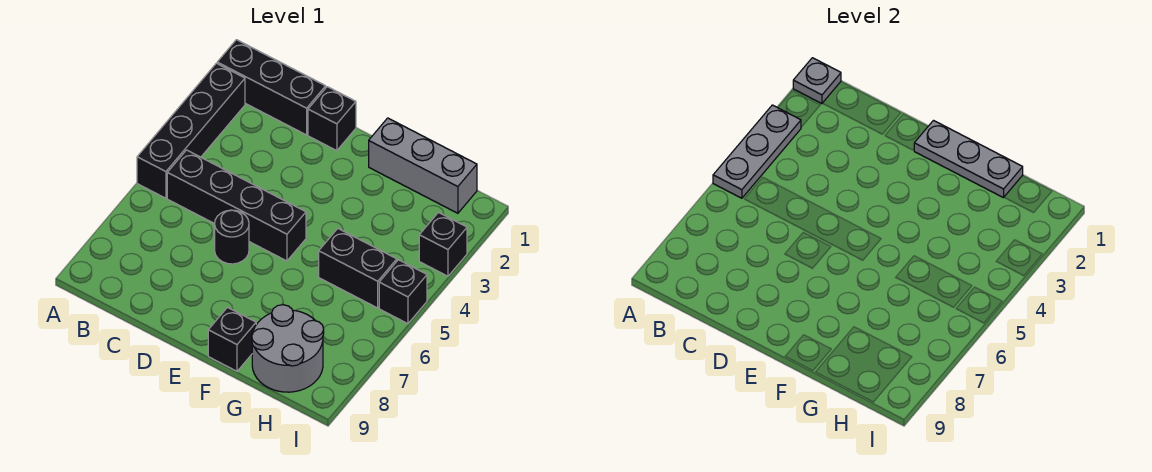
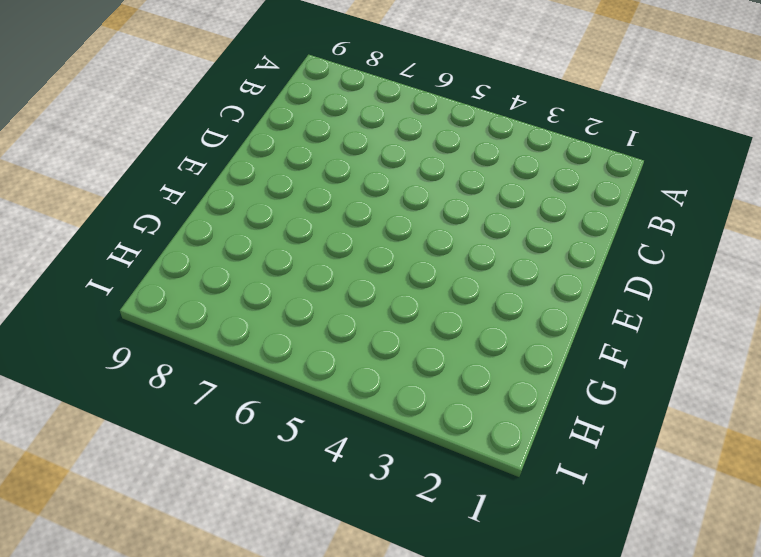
none -> black brick A1:C1 level 1
none -> black brick A2:A5 level 1
none -> black brick B5:E5 level 1

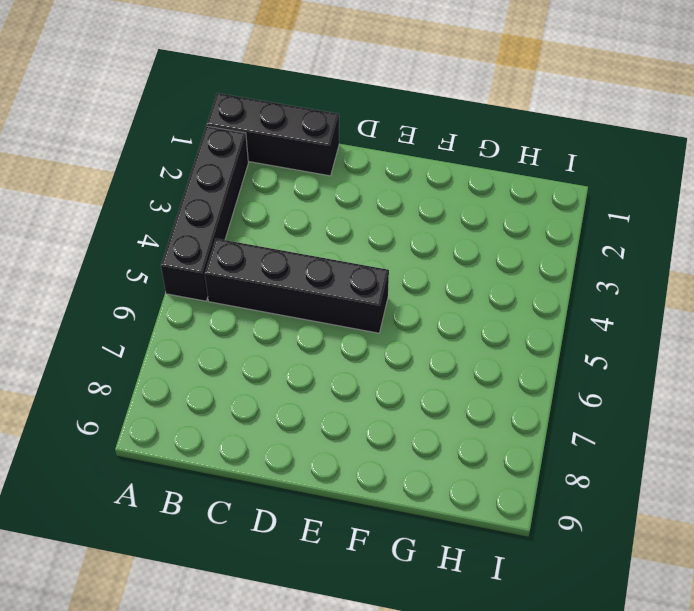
none -> black brick D1 level 1
none -> black round brick D6 level 1
none -> grey brick F1:H1 level 1

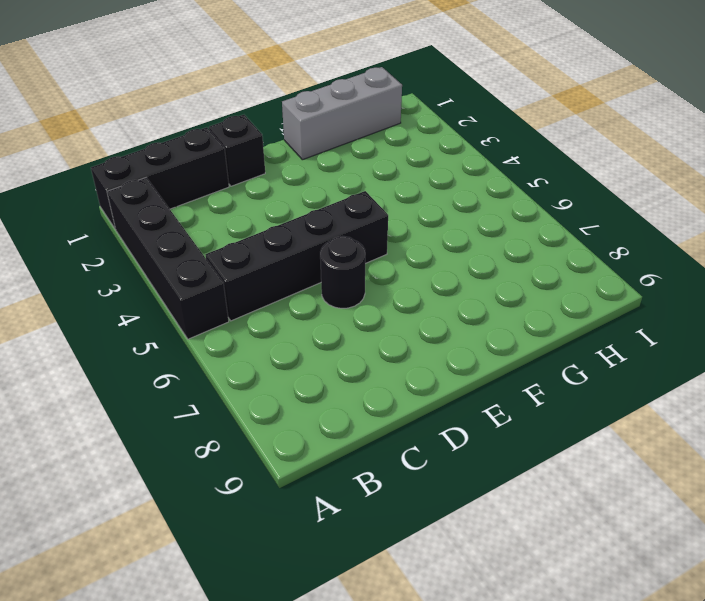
none -> black brick F9 level 1
none -> black brick G5:H5 level 1
none -> grey round brick G8:H9 level 1

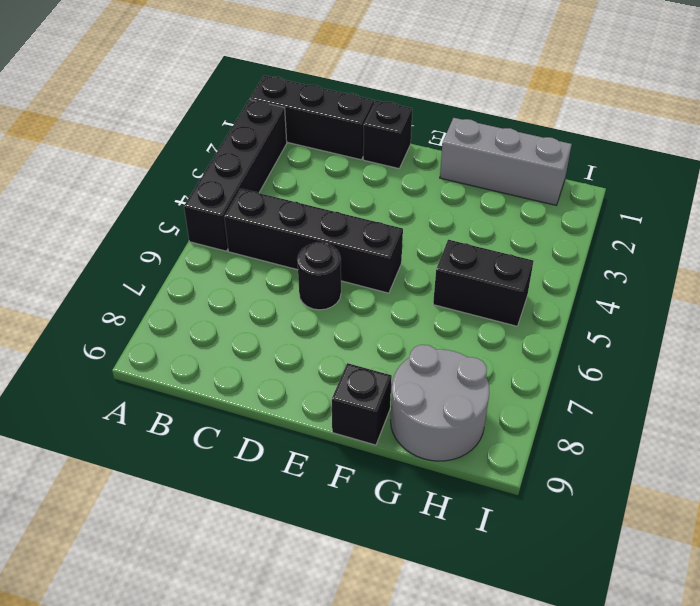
none -> black brick I3 level 1
none -> black brick I5 level 1
none -> grey plate A1 level 2

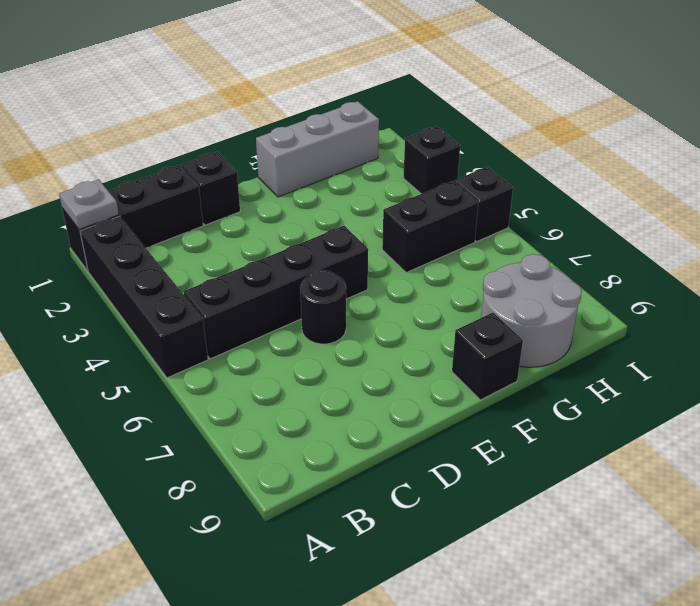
none -> grey plate A3:A5 level 2
none -> grey plate E1:G1 level 2

